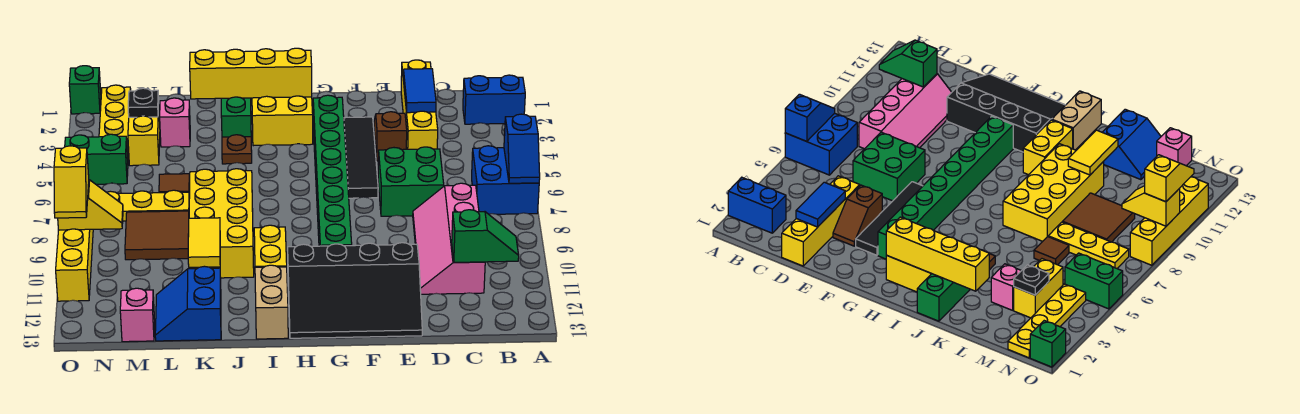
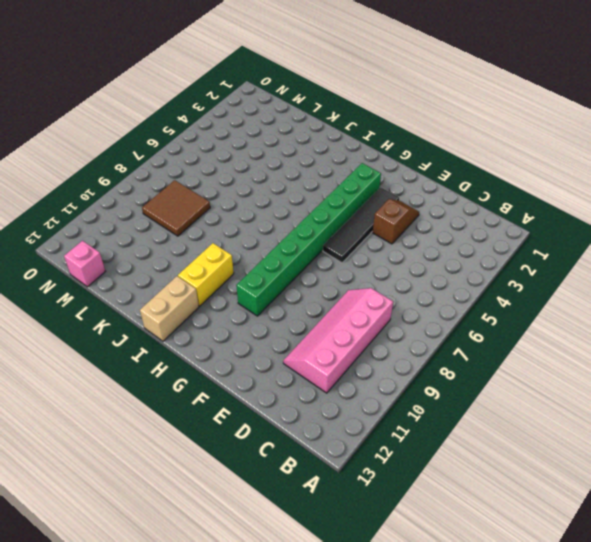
none -> blue brick A2:B2 level 1
none -> blue brick A6:B7 level 1
none -> yellow brick D1:D4 level 1
none -> green brick D6:E7 level 1

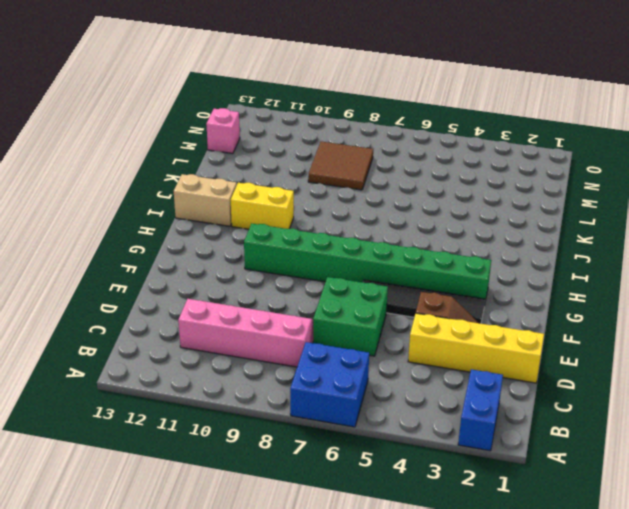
none -> black slope E11:H13 level 1 top 11
none -> yellow brick H2:I3 level 1
none -> green brick J1:J3 level 1
none -> brown plate J4 level 1

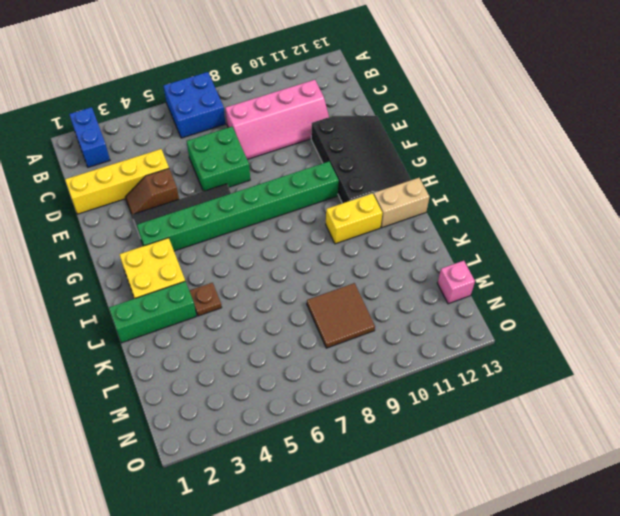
none -> yellow brick J7:K10 level 1
none -> blue slope K12:L13 level 1 top K
none -> pink brick L3 level 1
none -> brown tile L6 level 1

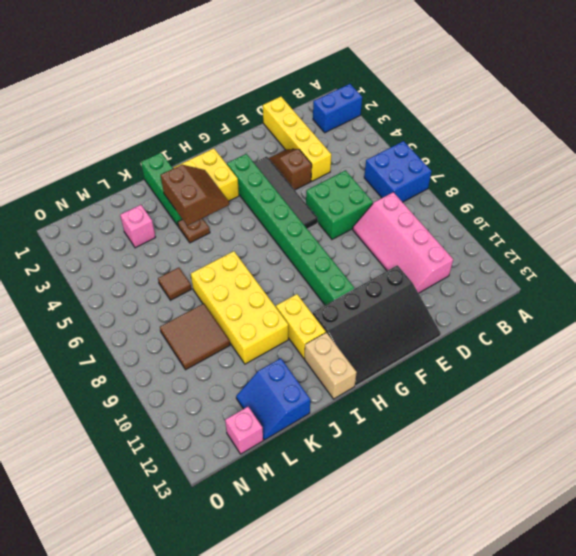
brown slope I3:J4 level 2 top J -> none
none -> yellow plate L7:N7 level 1
none -> yellow brick M3:M4 level 1
none -> yellow plate N1:N4 level 1
none -> green brick N5:O5 level 1

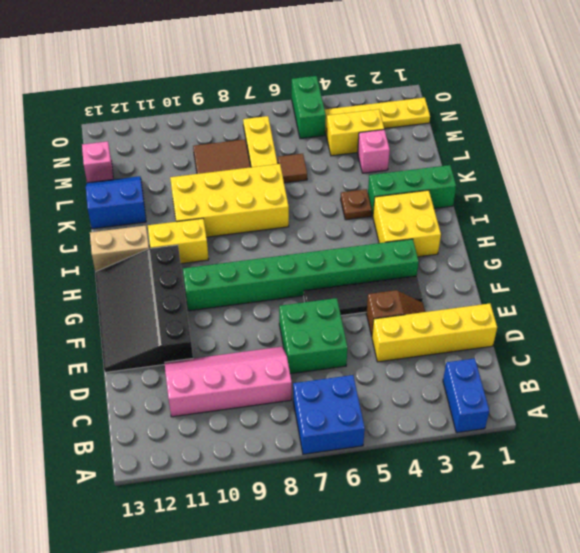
none -> green brick O1 level 1
none -> yellow brick O8:O11 level 1
none -> blue slope A6:A7 level 2 top 6
none -> green slope B11:C11 level 2 top C

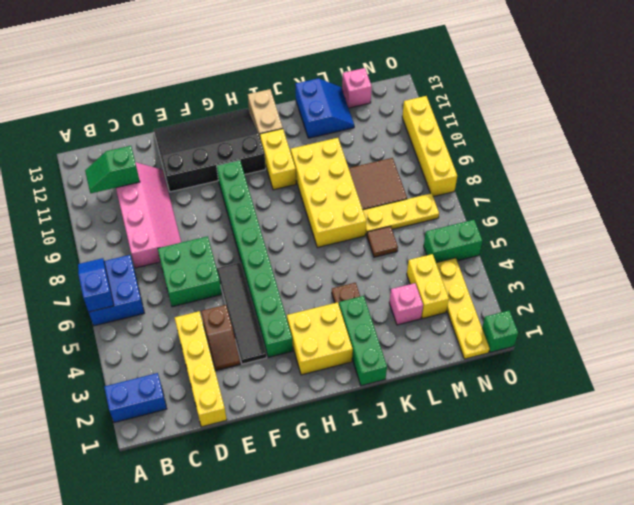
none -> blue tile D2:D3 level 2
none -> yellow brick H2:K2 level 2
none -> yellow tile K10:K11 level 2
none -> black plate M3 level 2

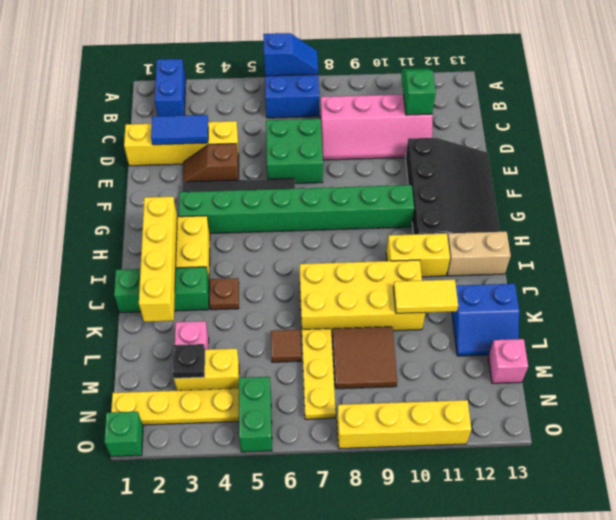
none -> yellow slope N9:O9 level 2 top O
none -> yellow slope O9:O10 level 3 top 9

